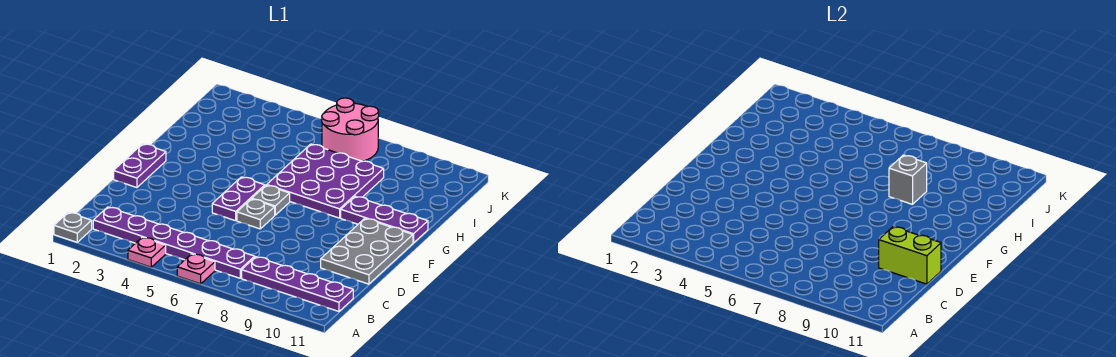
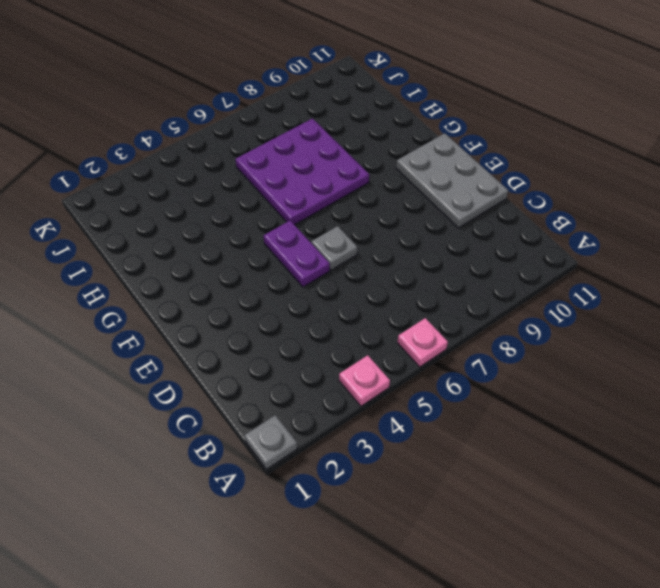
none -> purple plate B2:B7 level 1
none -> purple plate B8:B11 level 1
none -> purple plate E1:F1 level 1

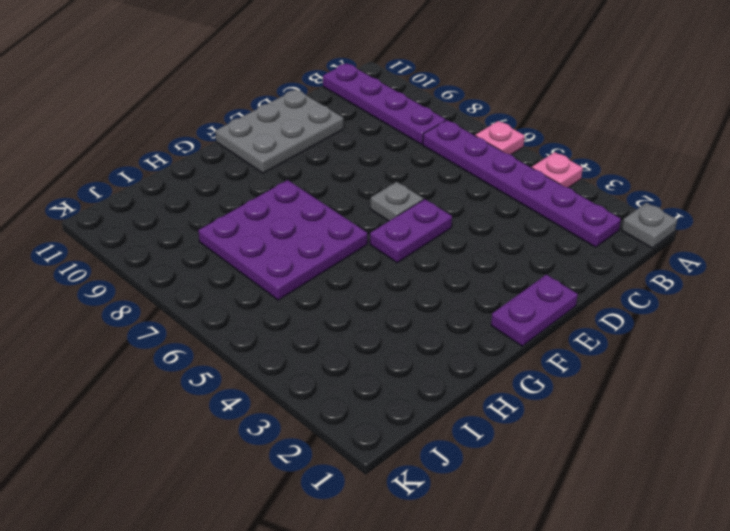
none -> grey plate F6 level 1
none -> purple plate G9:G11 level 1
none -> pink round brick J6:K7 level 1

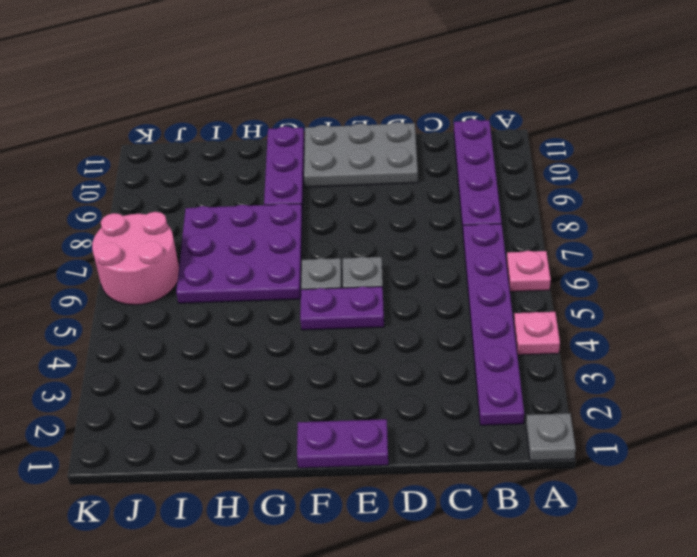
none -> lime brick D10:D11 level 2
none -> grey brick H8 level 2

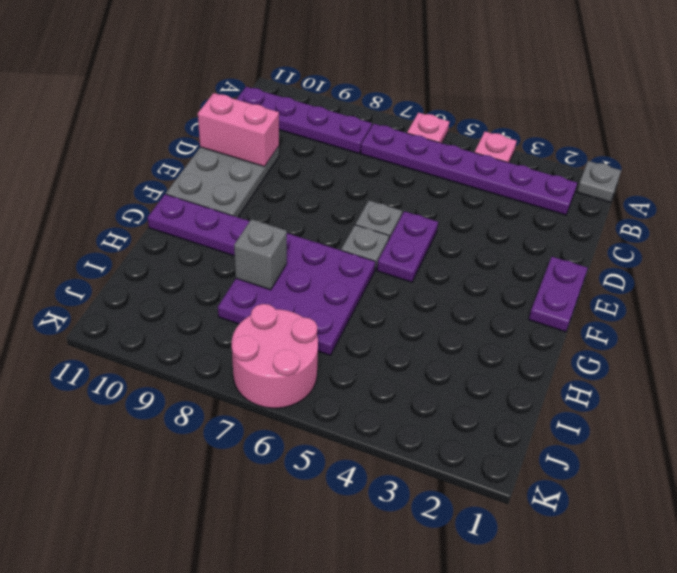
pink brick D10:D11 level 2 -> lime brick D10:D11 level 2

